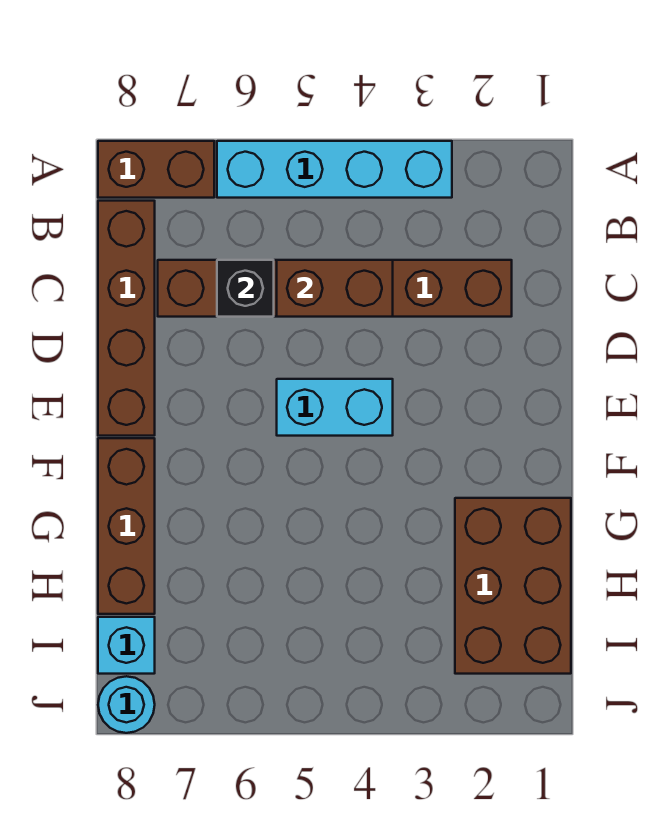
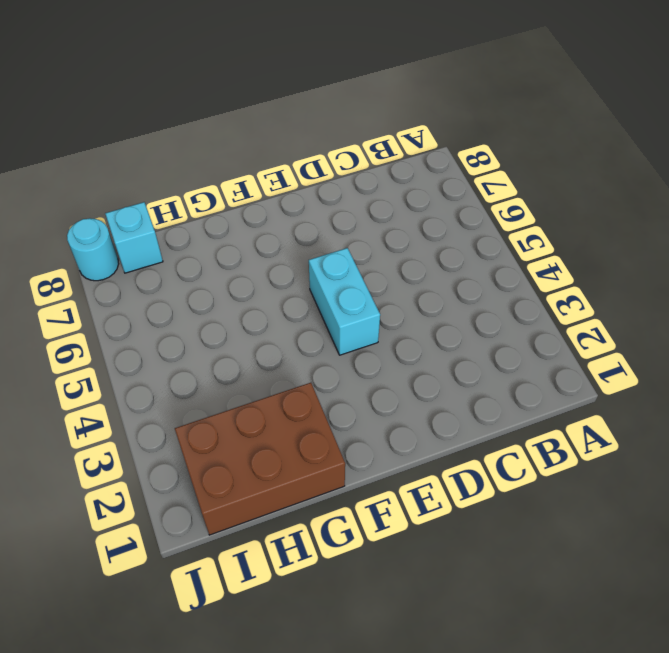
none -> cyan brick A3:A6 level 1
none -> brown brick A7:A8 level 1

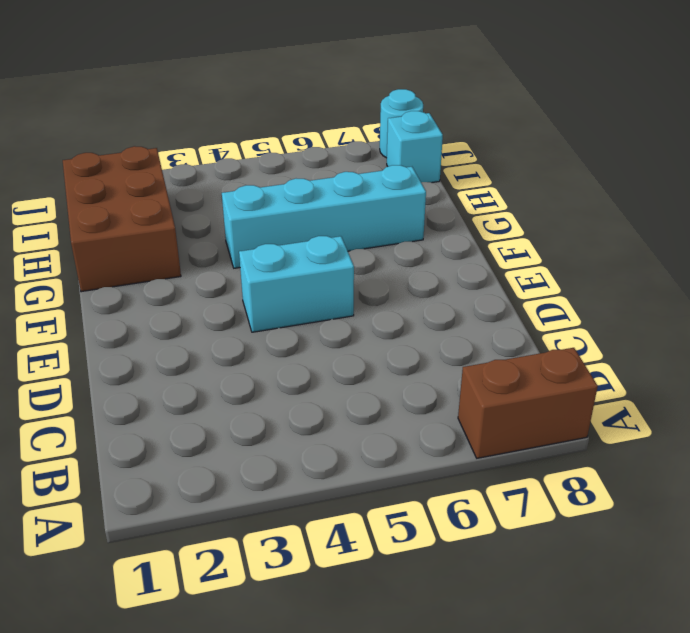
cyan brick G4:G7 level 1 -> cyan brick A3:A6 level 1
none -> brown brick B8:E8 level 1
none -> brown brick C2:C7 level 1

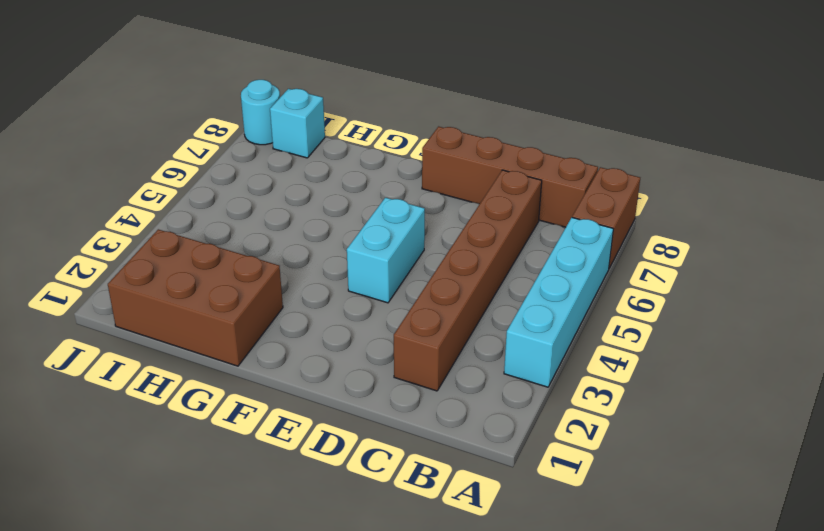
none -> brown brick F8:H8 level 1
none -> brown brick C4:C5 level 2

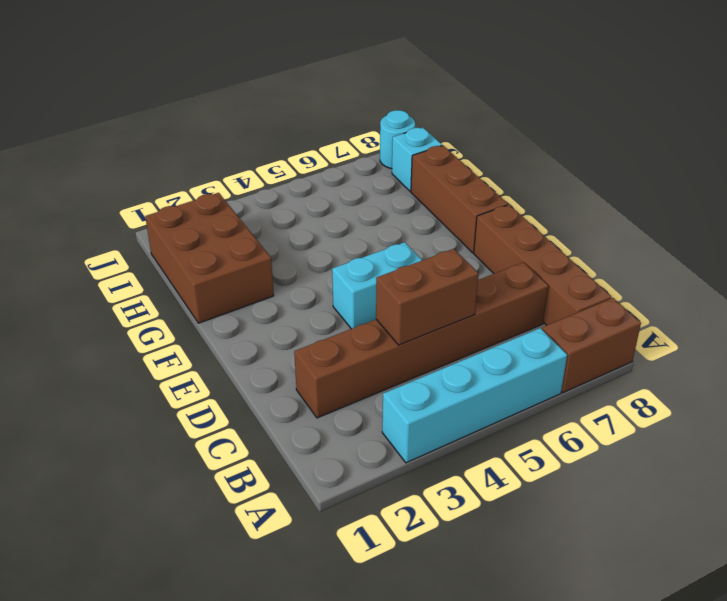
none -> black brick C6 level 2

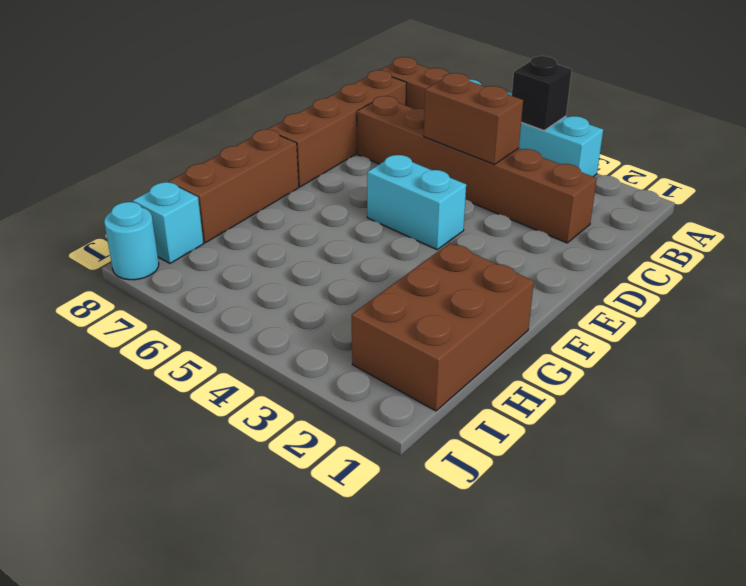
black brick A4 level 2 -> black brick C6 level 2

